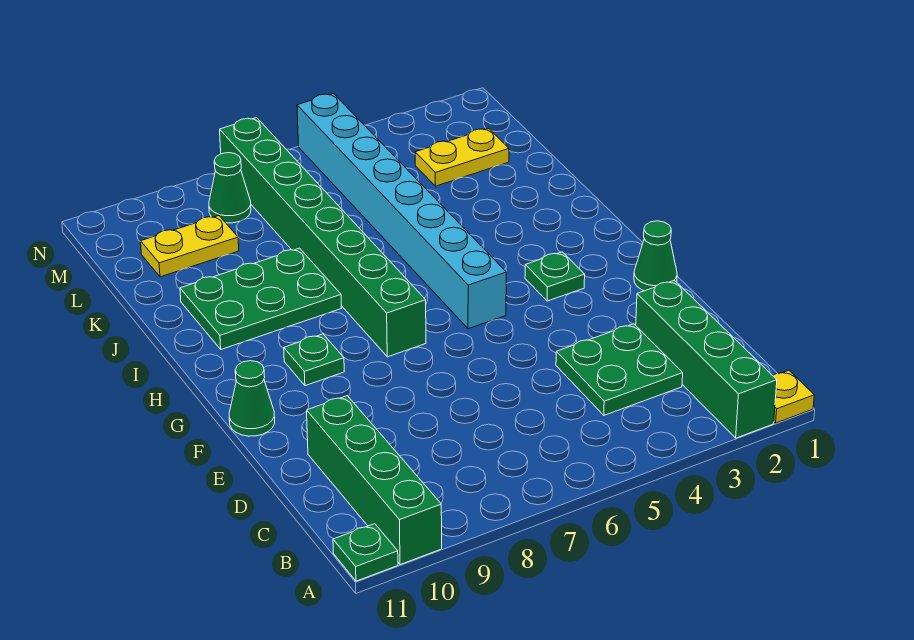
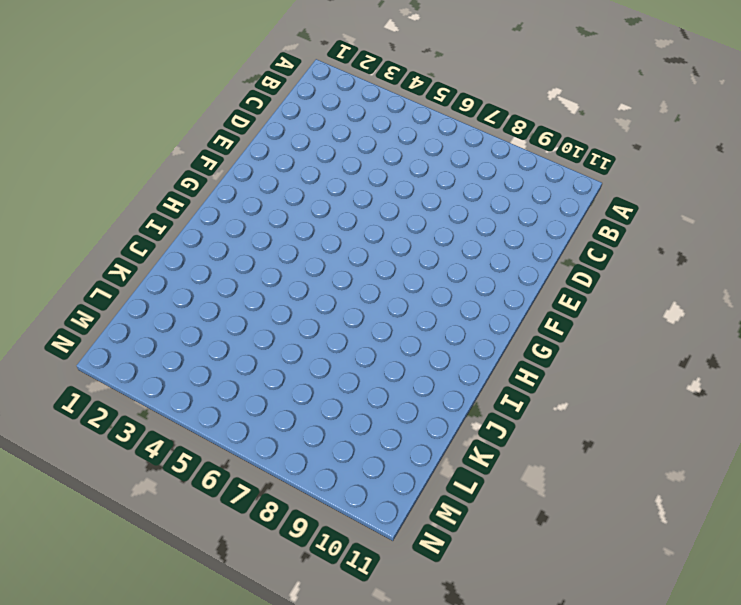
none -> yellow plate A1 level 1
none -> green brick A2:D2 level 1
none -> green brick A10:D10 level 1

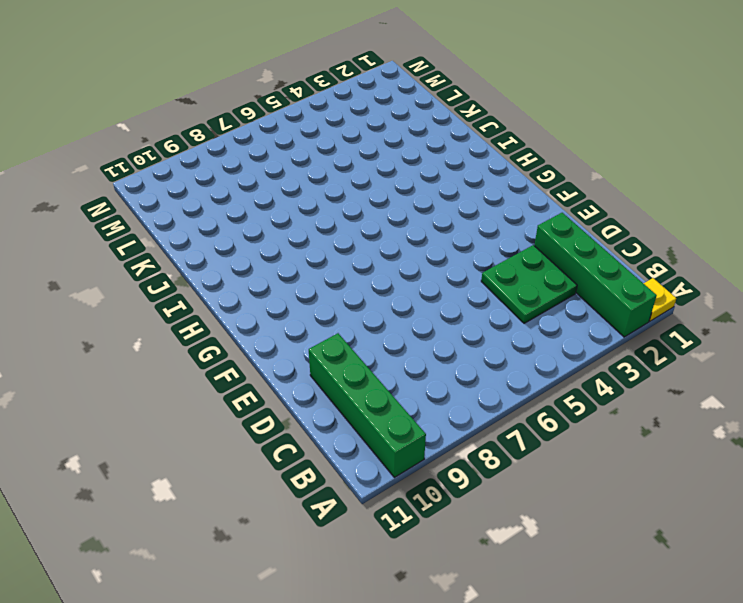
none -> green plate A11 level 1
none -> green cone F1 level 1
none -> green cone F11 level 1

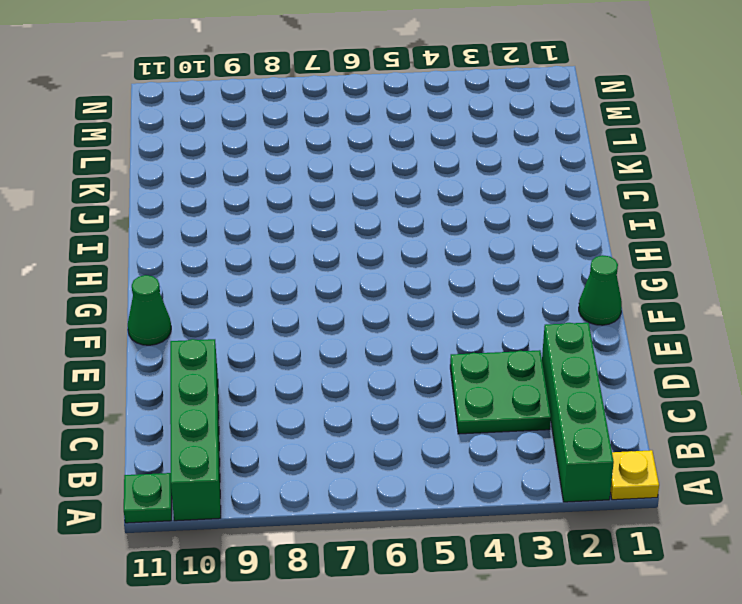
none -> green plate G3 level 1
none -> cyan brick G5:N5 level 1
none -> green brick G7:N7 level 1

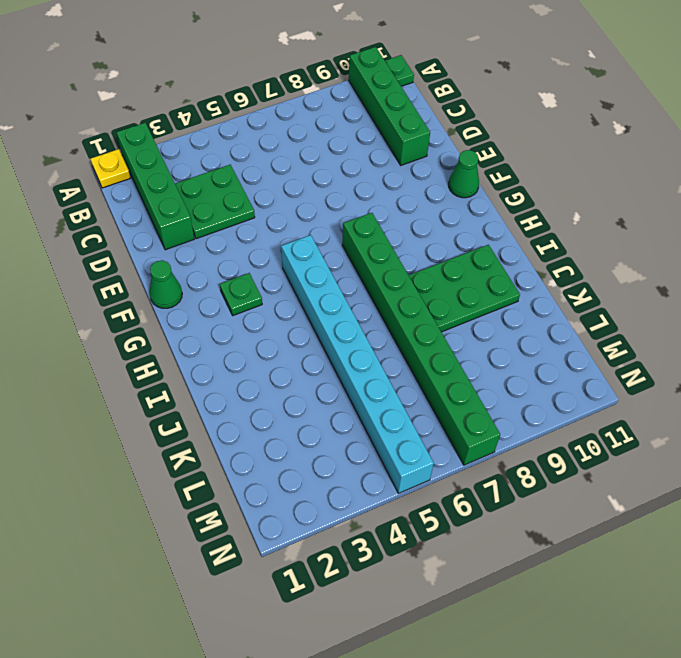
none -> green plate G9 level 1
none -> yellow plate L2:L3 level 1
none -> yellow plate L9:L10 level 1

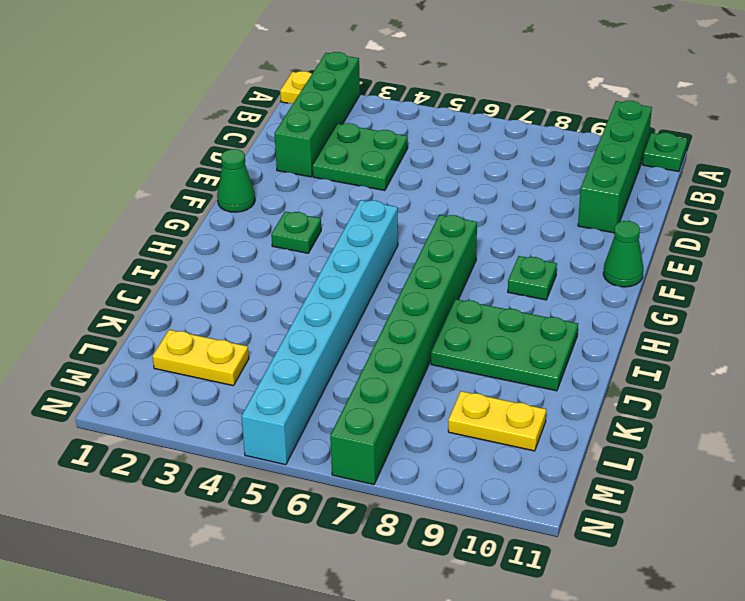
none -> green cone M8 level 1

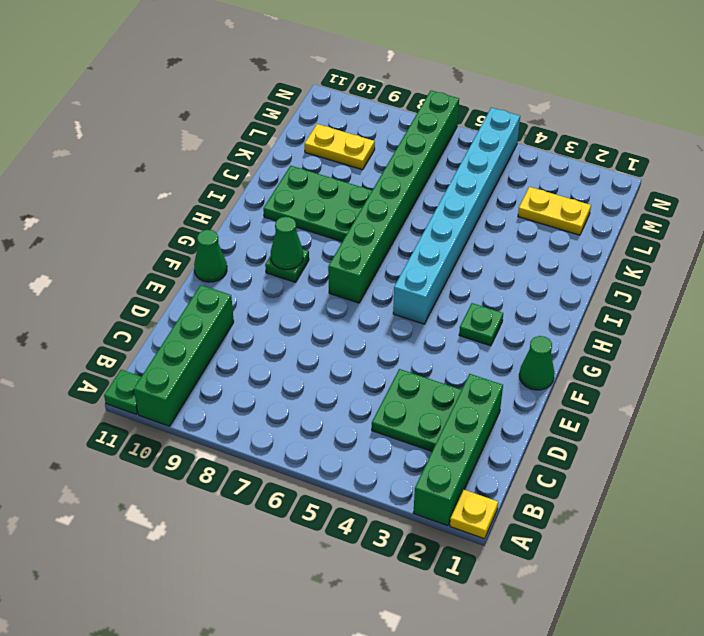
green cone G9 level 2 -> green cone M8 level 1

